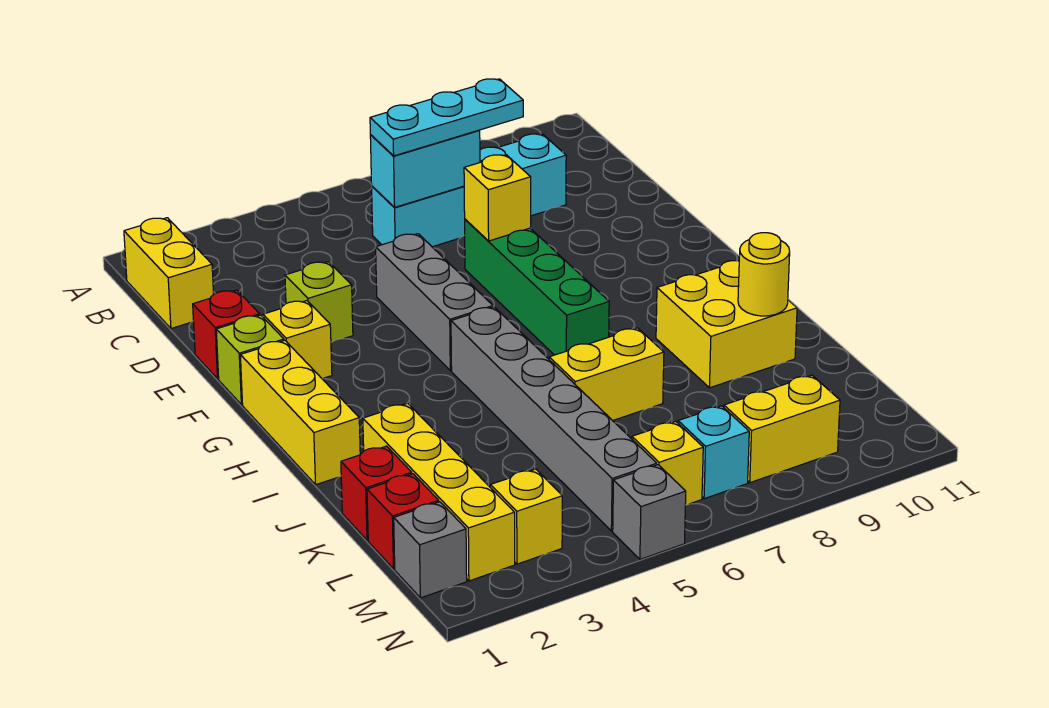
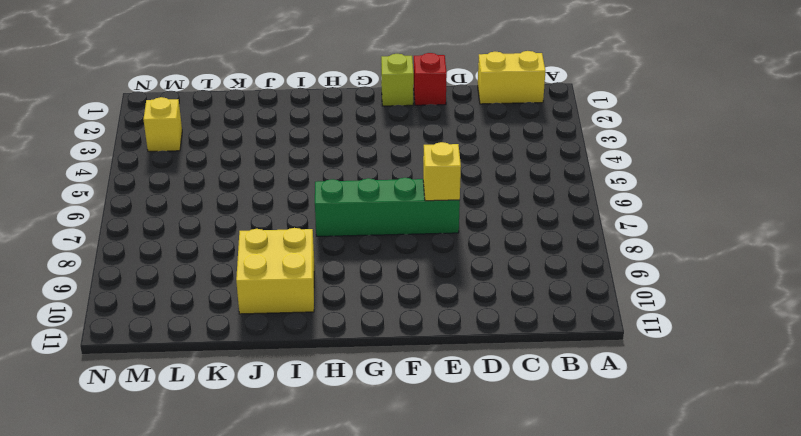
none -> cyan brick C6:C9 level 1
none -> lime brick E3 level 1
none -> grey brick E5:G5 level 1

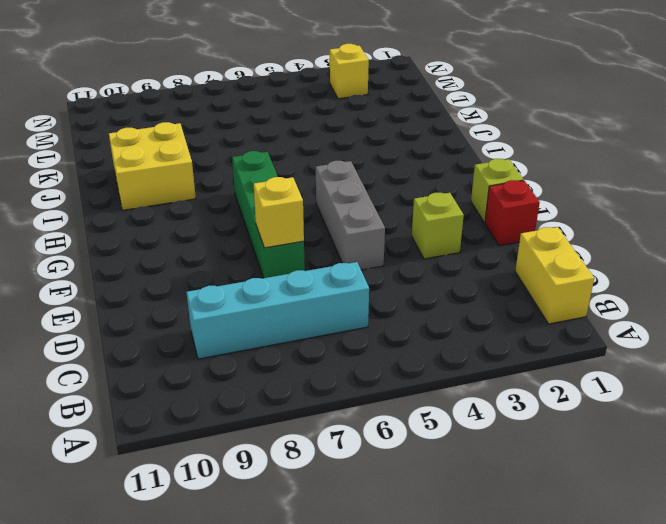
none -> yellow brick F2 level 1
none -> yellow brick G1:I1 level 1
none -> grey brick H5:M5 level 1

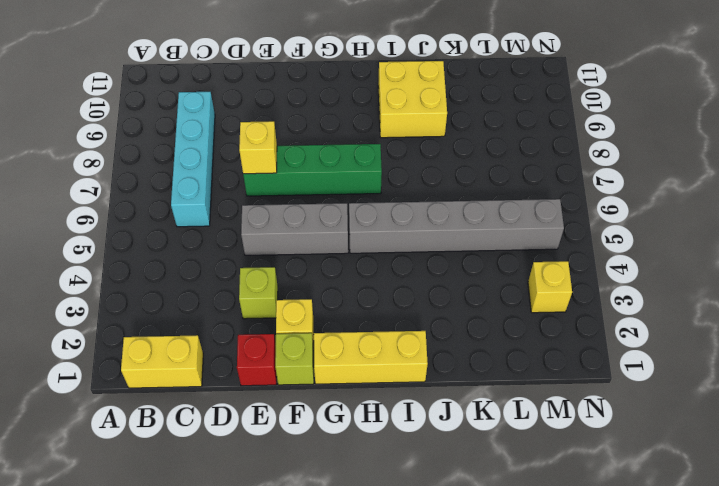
none -> yellow brick J2:M2 level 1
none -> yellow brick J6:J7 level 1
none -> red brick K1 level 1

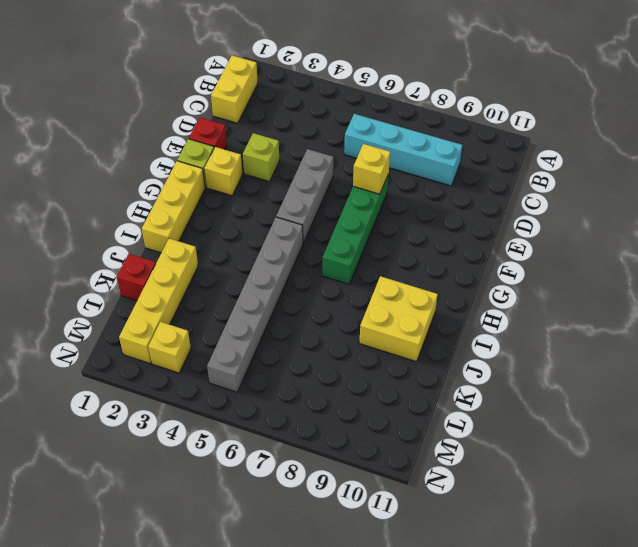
none -> yellow brick J6:J7 level 1
none -> red brick L1 level 1
none -> grey brick M1 level 1

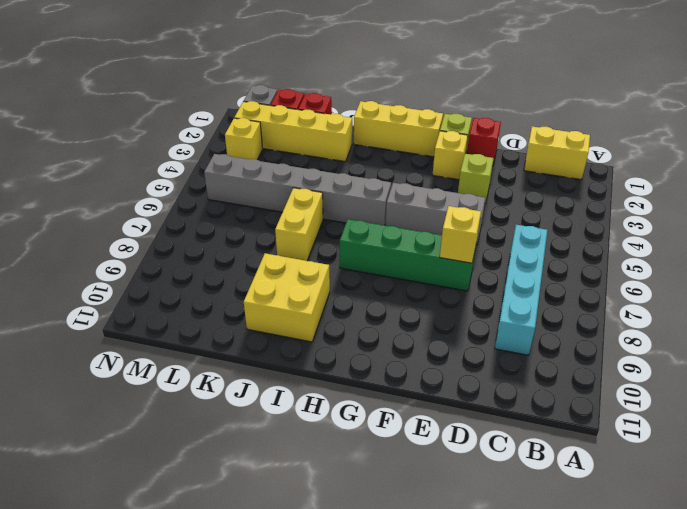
none -> yellow brick M6 level 1
none -> cyan brick M7 level 1
none -> yellow brick M8:M9 level 1

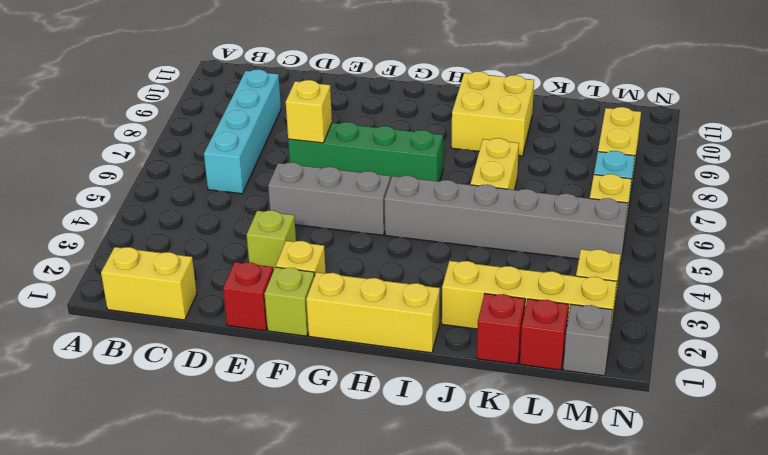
none -> grey brick N5 level 1
none -> cyan brick C6:C7 level 2
none -> yellow round brick J10 level 2

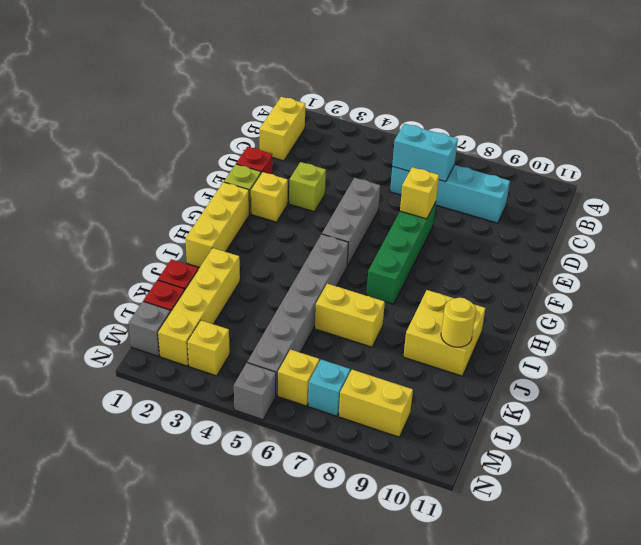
none -> cyan plate C6:C8 level 3

